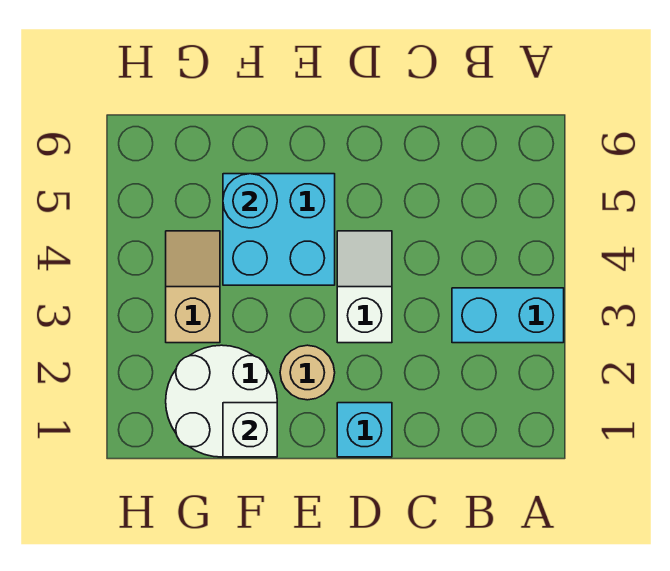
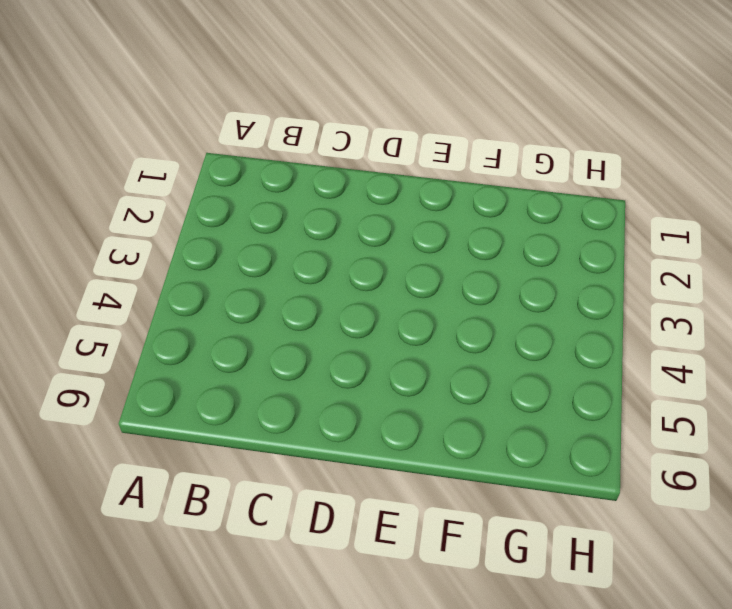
none -> cyan brick A3:B3 level 1
none -> cyan brick D1 level 1

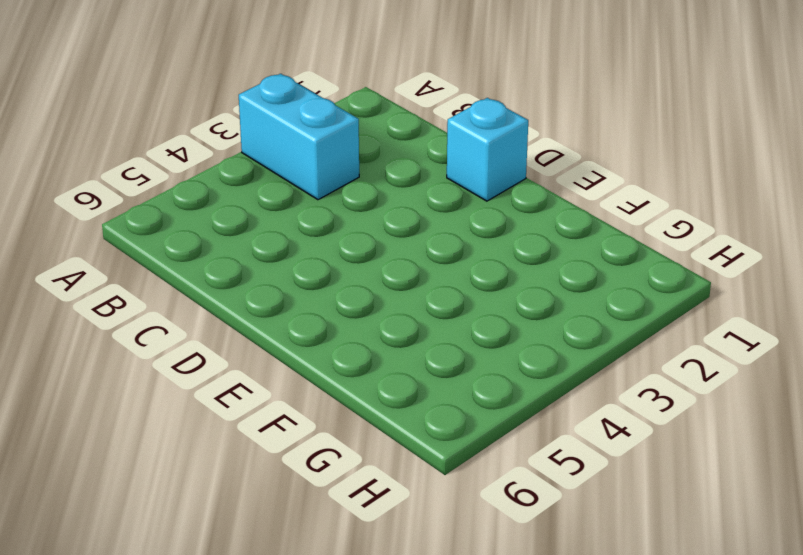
none -> white slope D3:D4 level 1 top 3
none -> tan round brick E2 level 1

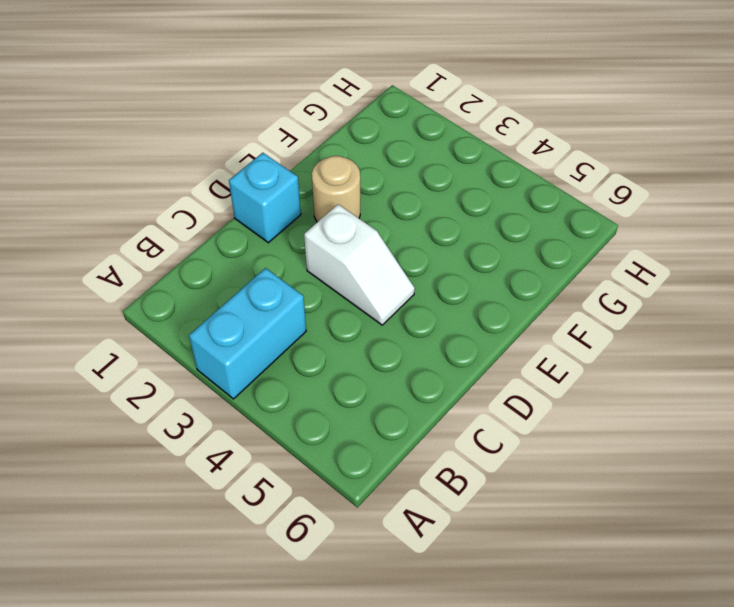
none -> cyan brick E4:F5 level 1
none -> white round brick F1:G2 level 1

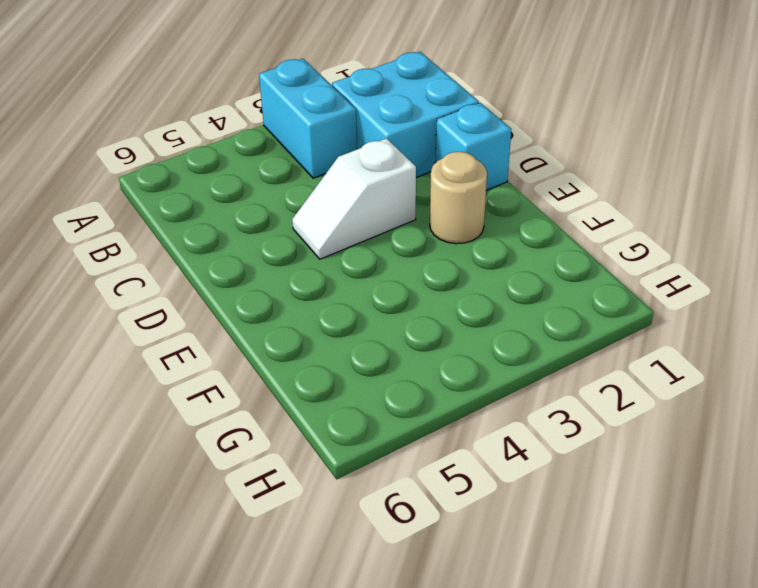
cyan brick B1:C2 level 1 -> cyan brick E4:F5 level 1
none -> white round brick F1:G2 level 1
none -> tan slope G3:G4 level 1 top 3

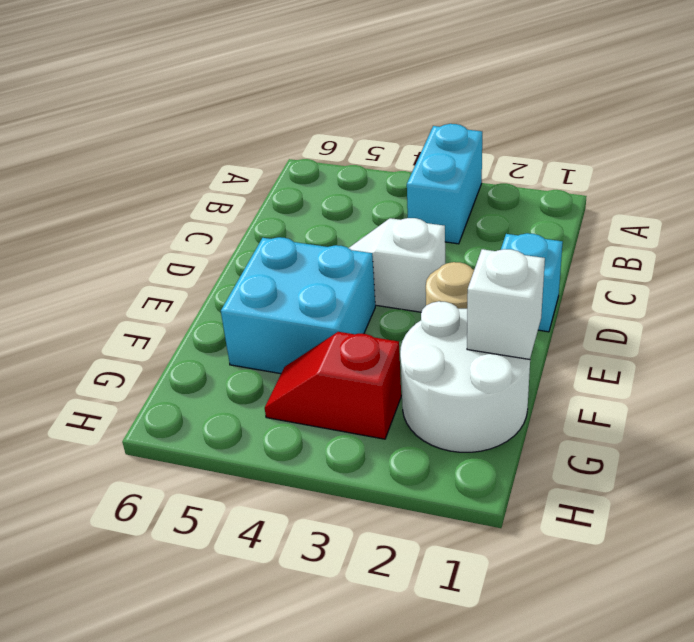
red slope G3:G4 level 1 top 3 -> tan slope G3:G4 level 1 top 3
none -> cyan round brick F5 level 2

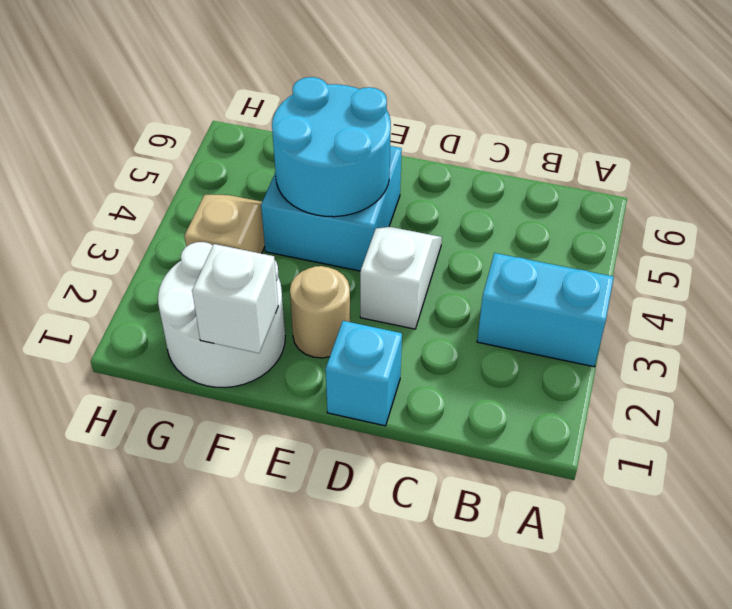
cyan round brick E4:F5 level 2 -> cyan round brick F5 level 2

